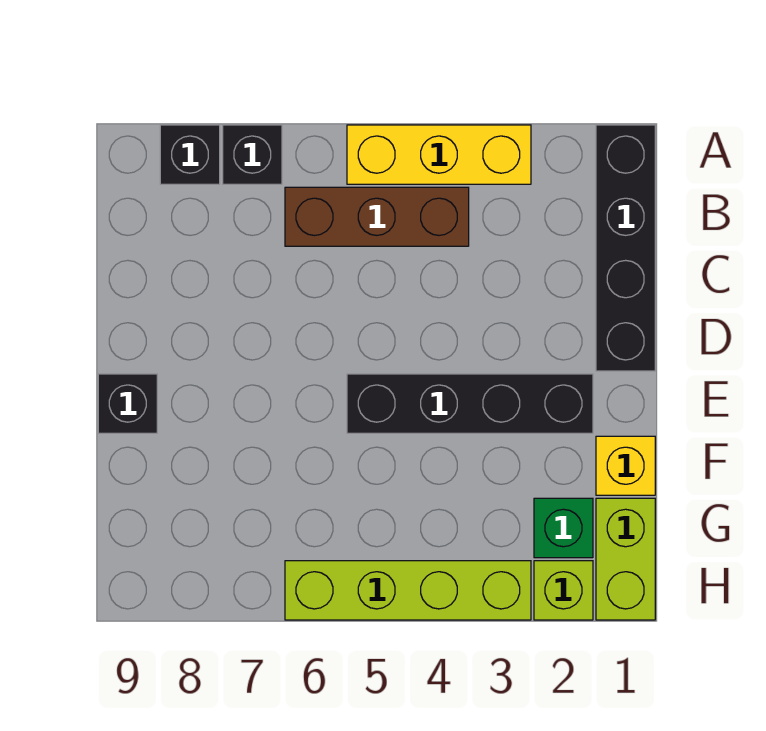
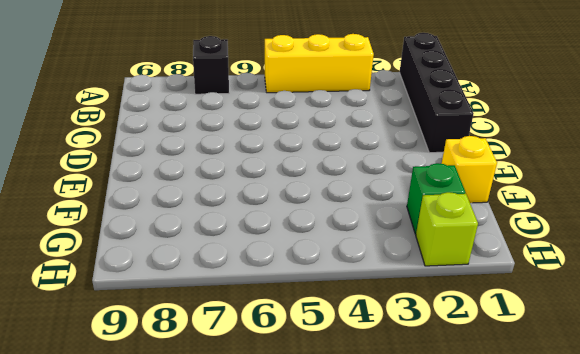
none -> black brick A8 level 1
none -> brown brick B4:B6 level 1
none -> black brick E2:E5 level 1

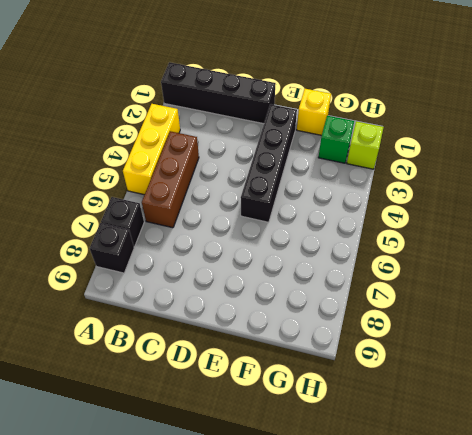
none -> black brick E9 level 1
none -> lime brick G1:H1 level 1
none -> lime brick H3:H6 level 1

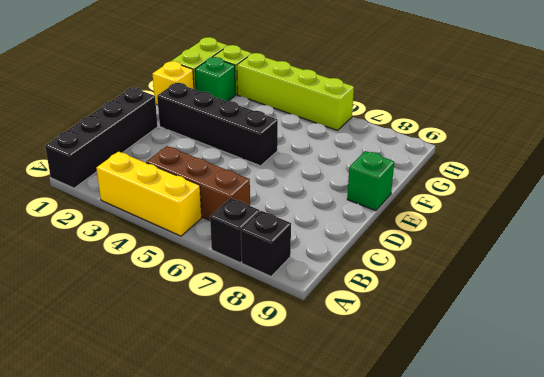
green brick E9 level 1 -> black brick E9 level 1

